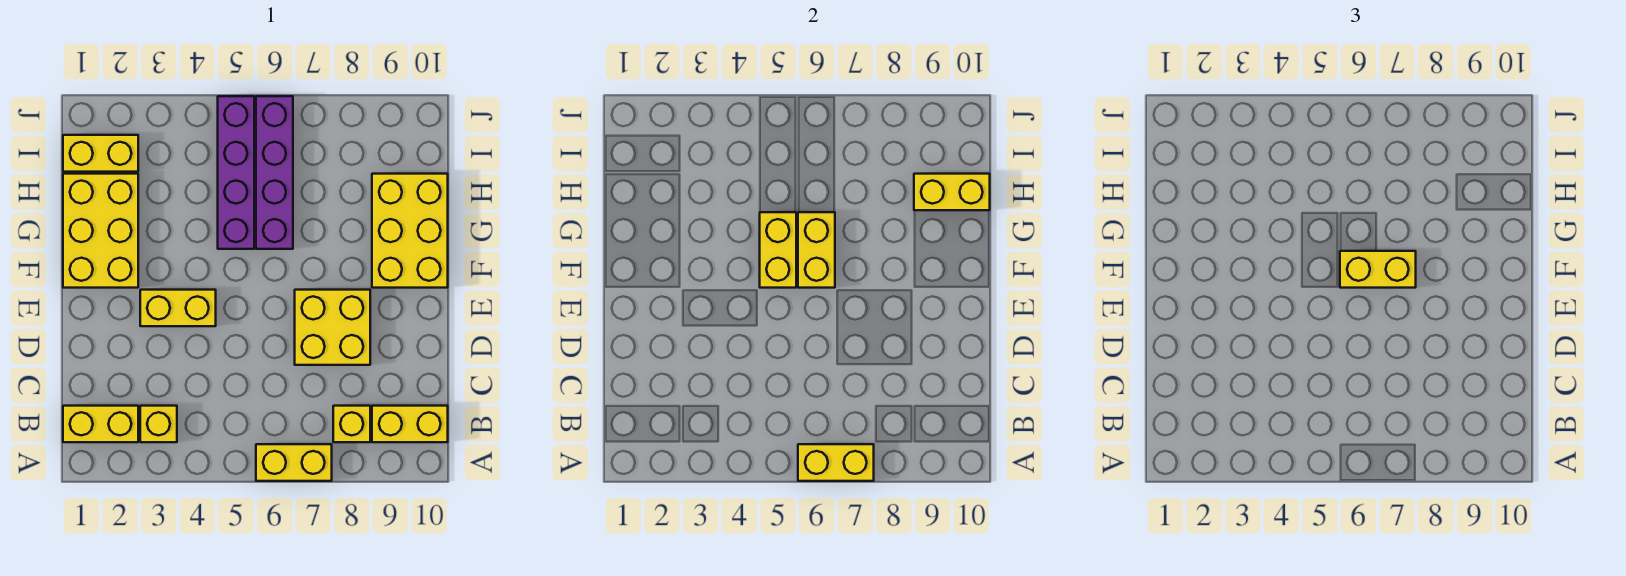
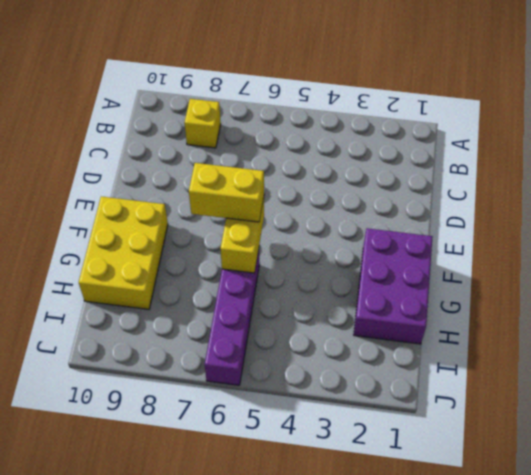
purple brick F1:H2 level 1 -> yellow brick F1:H2 level 1
none -> yellow brick A6:A7 level 1
none -> yellow brick B1:B2 level 1
none -> yellow brick B3 level 1

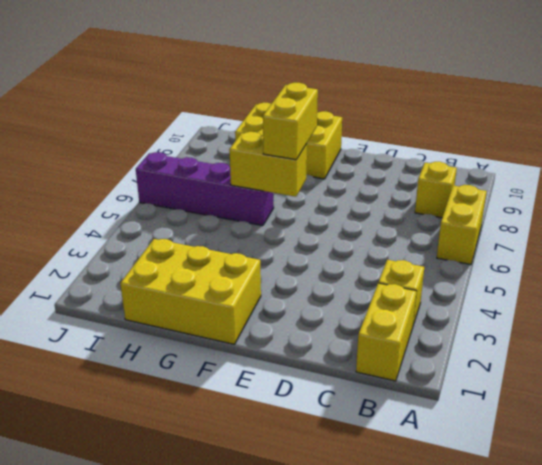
none -> yellow brick B9:B10 level 1
none -> yellow brick D7:E8 level 1
none -> yellow brick E3:E4 level 1

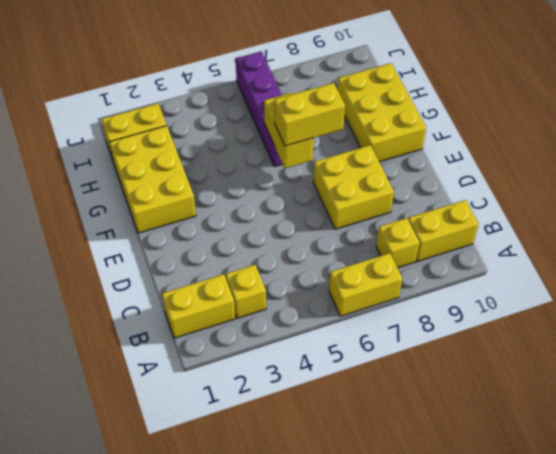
none -> yellow brick E3:E4 level 1
none -> purple brick G5:J5 level 1
none -> yellow brick A6:A7 level 2

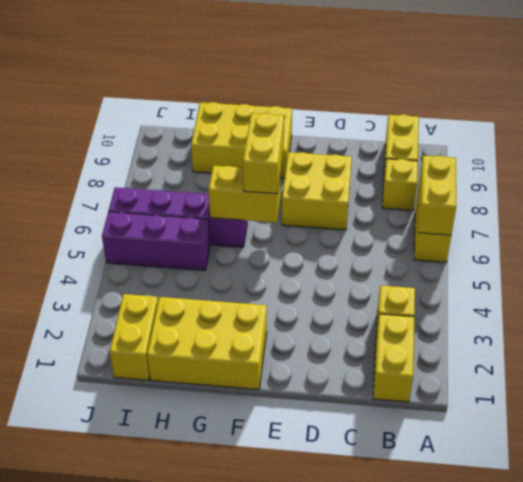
purple brick H5:J5 level 1 -> purple brick G5:J5 level 1
none -> yellow brick E3:E4 level 1
none -> yellow brick F5:G5 level 2
none -> yellow brick H9:H10 level 2

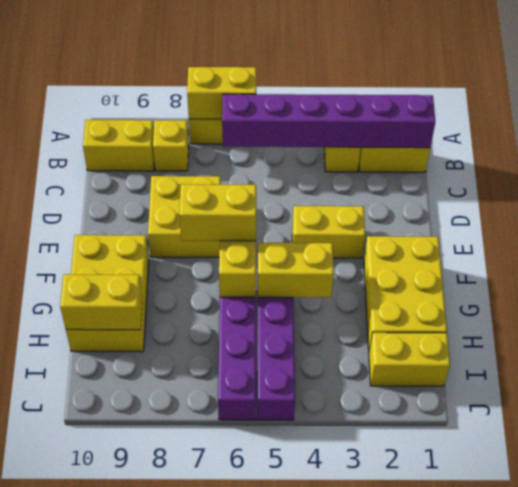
purple brick B1:B6 level 2 -> none
yellow brick G4:G5 level 2 -> yellow brick F5:G5 level 2

